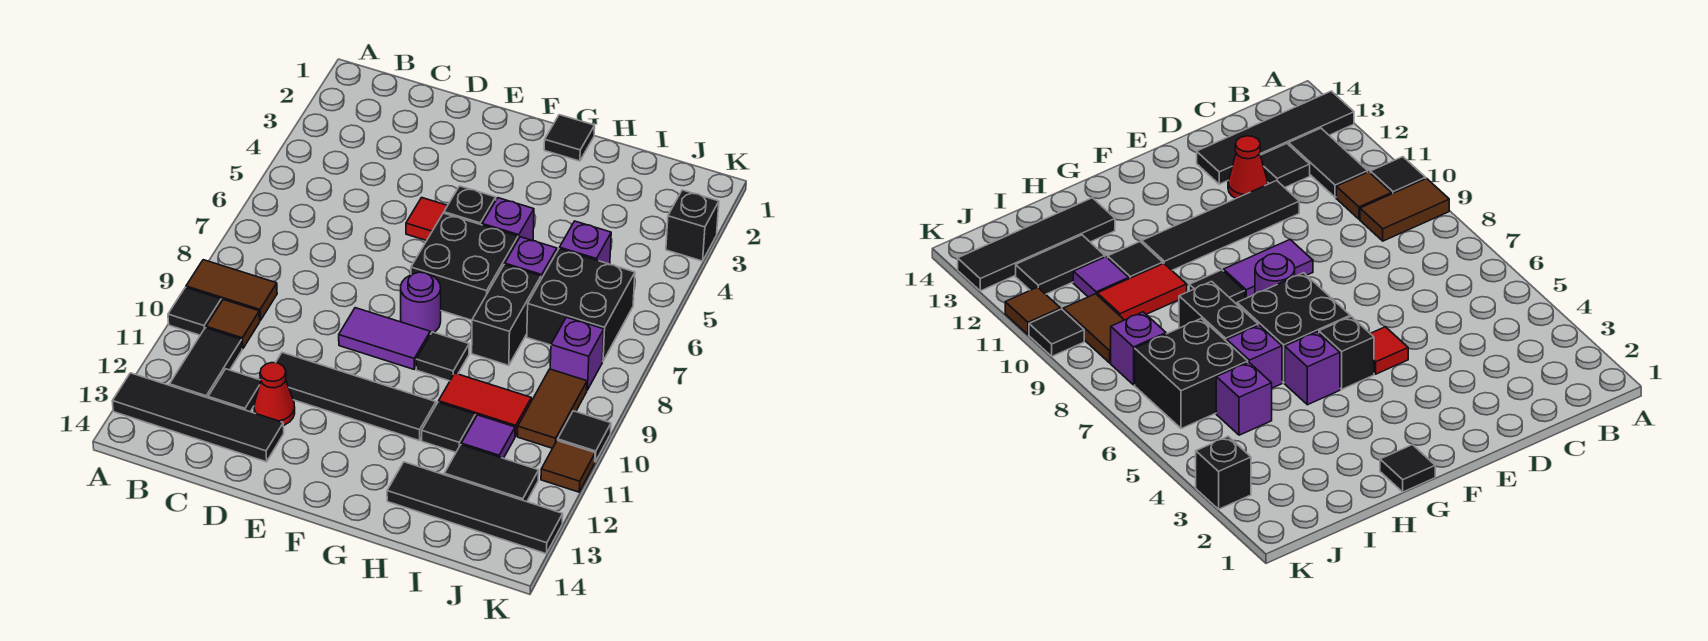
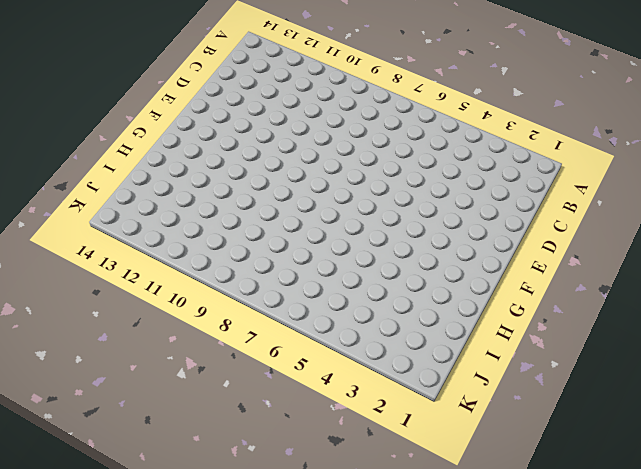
none -> brown tile A9:B9 level 1
none -> black tile A10 level 1
none -> black tile A13:D13 level 1
none -> brown tile B10 level 1

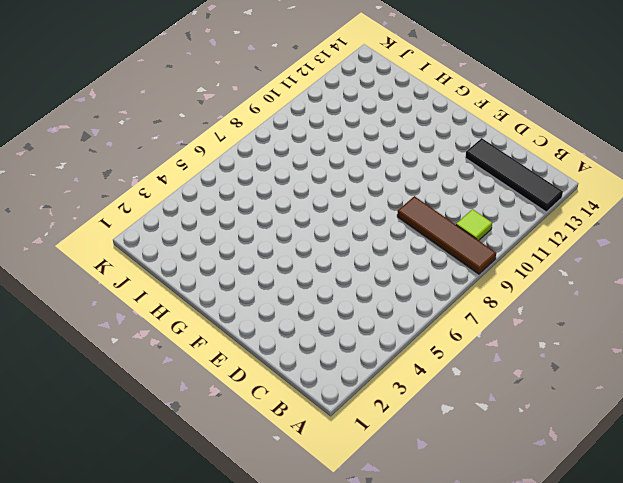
brown tile A9:D9 level 1 -> brown tile A9:B9 level 1
lime tile B10 level 1 -> brown tile B10 level 1
none -> black tile A10 level 1
none -> black tile B11:B12 level 1
none -> black tile C12 level 1
none -> black tile D11:G11 level 1

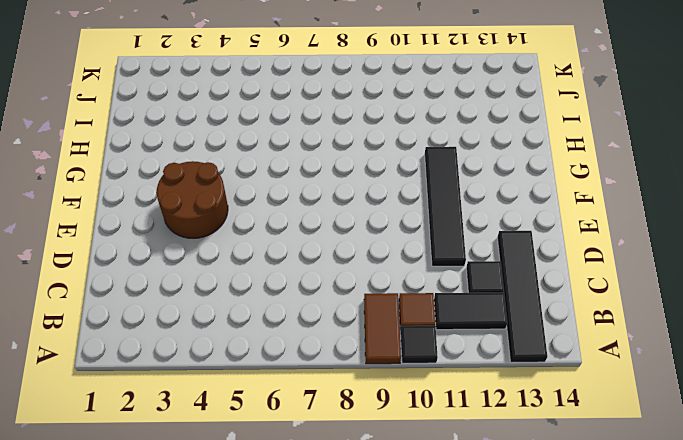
brown round brick E3:F4 level 1 -> none
none -> red cone D12 level 1
none -> red tile E5 level 1
none -> purple tile E9:F9 level 1
none -> black brick F5 level 1

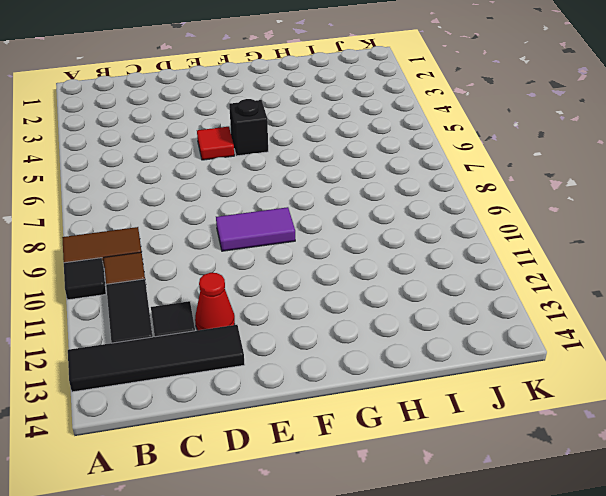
none -> black tile D11:G11 level 1
none -> black brick F6:G7 level 1
none -> purple round brick F8 level 1
none -> black tile G1 level 1

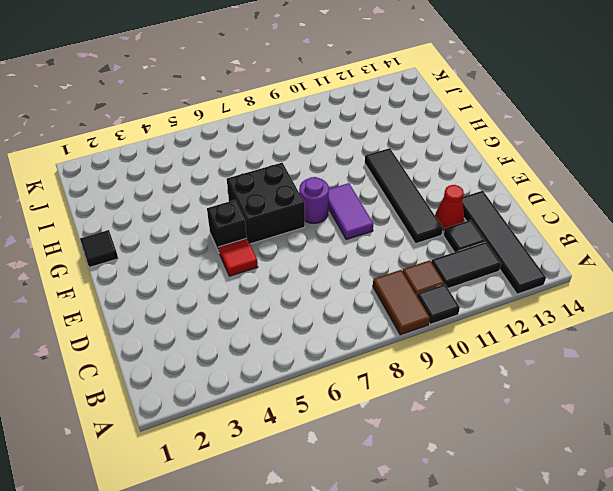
none -> purple brick G5 level 1
none -> black tile G9 level 1
none -> purple brick H6 level 1
none -> black brick H7:H8 level 1

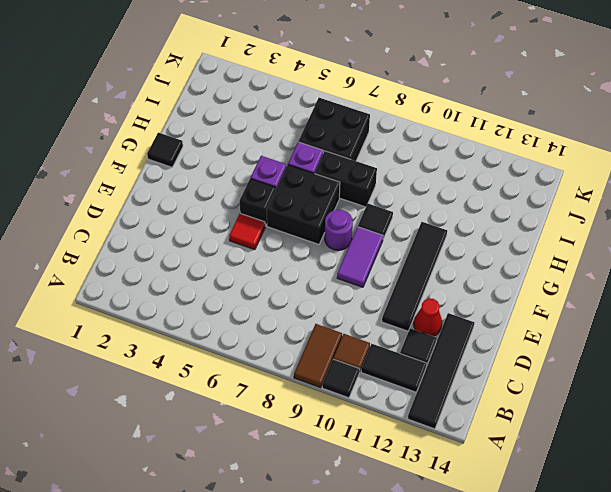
none -> red tile H10:I10 level 1
none -> black tile H11 level 1
none -> black tile H13:K13 level 1
none -> purple brick I5 level 1

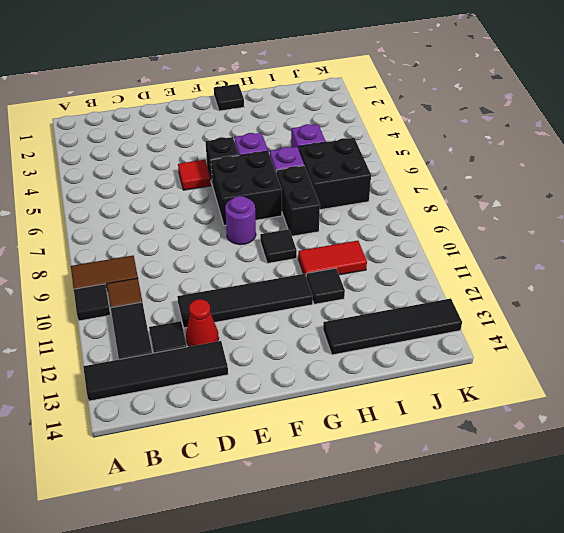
none -> purple tile E9:F9 level 1
none -> purple tile I11 level 1
none -> black tile I12:J12 level 1
none -> purple brick J8 level 1

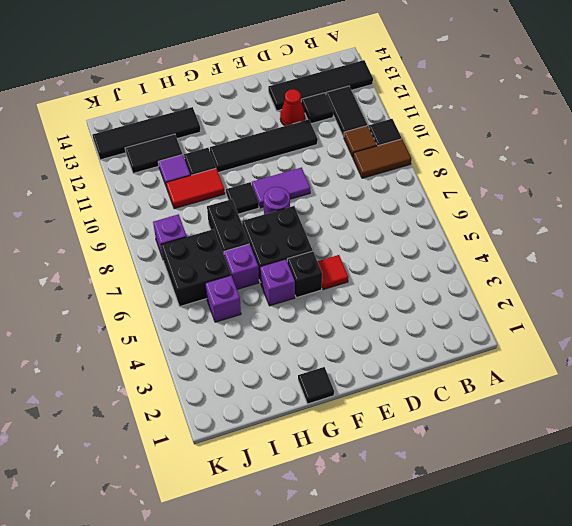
none -> brown tile J9:J10 level 1
none -> black brick K3 level 1
none -> black tile K10 level 1
none -> brown tile K11 level 1

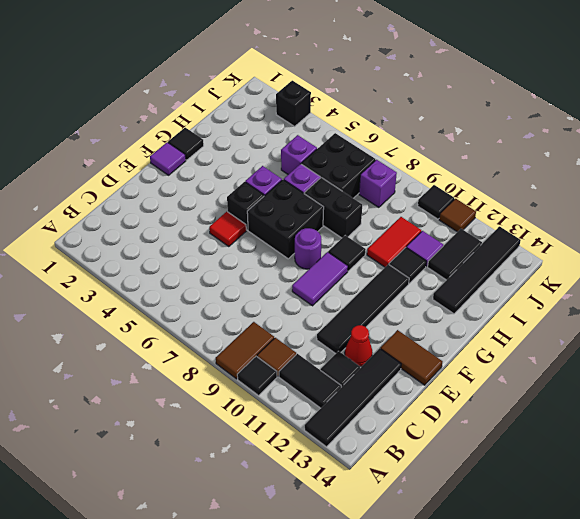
brown tile E13:E14 level 1 -> brown tile J9:J10 level 1
purple tile F1 level 1 -> none

